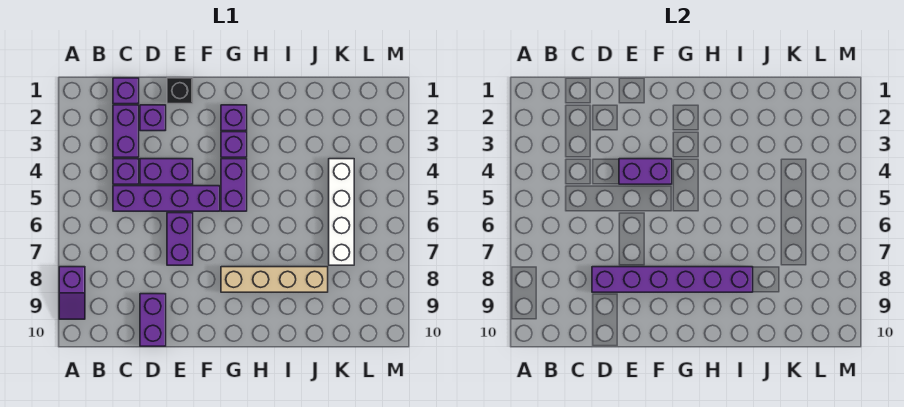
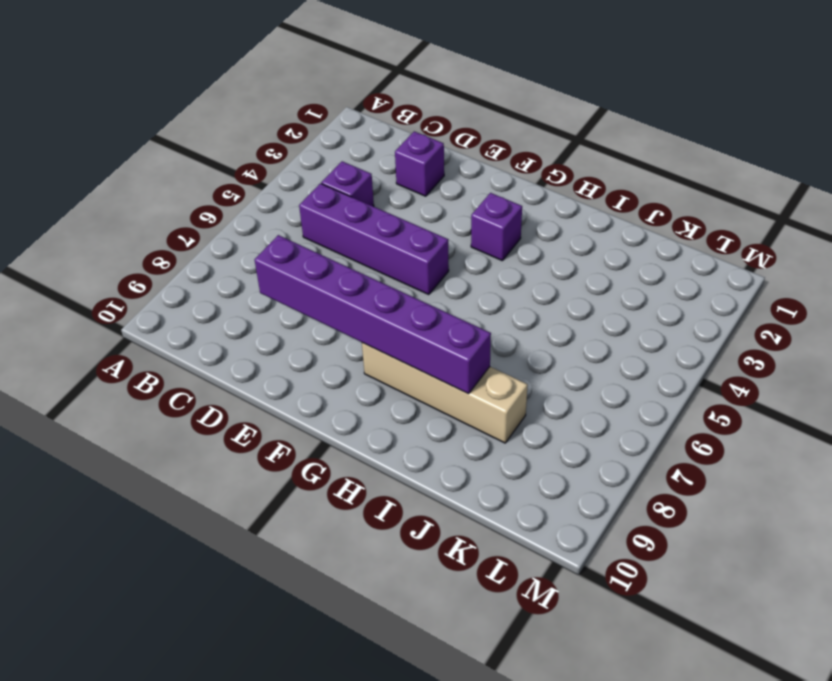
none -> purple slope A8:A9 level 1 top 8
none -> purple brick C1 level 1
none -> purple brick C2:C3 level 1

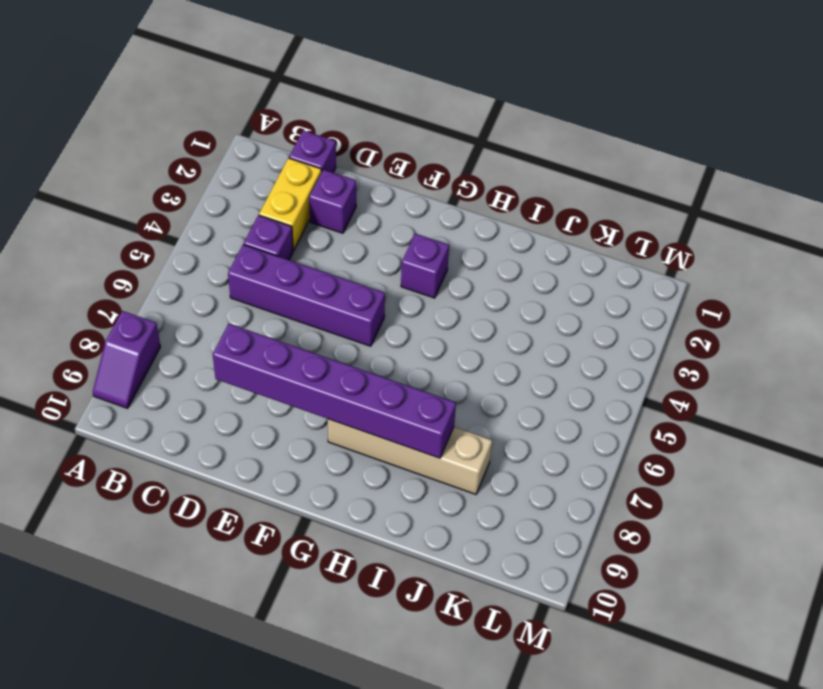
yellow brick C2:C3 level 1 -> purple brick C2:C3 level 1
none -> purple brick D4:E4 level 1
none -> purple brick D9:D10 level 1
none -> black brick E1 level 1

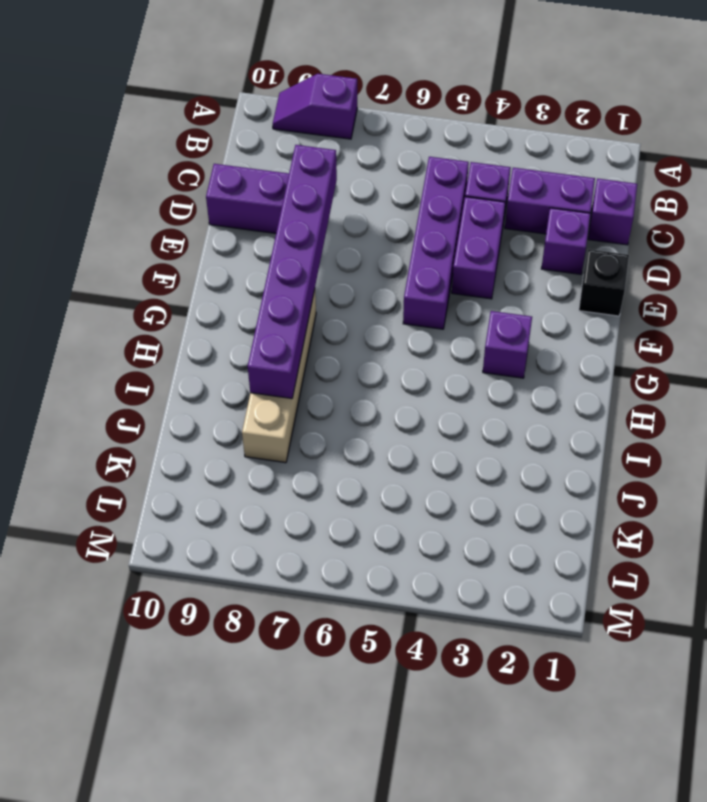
none -> purple brick E6:E7 level 1
none -> purple brick G2 level 1
none -> purple brick G4:G5 level 1

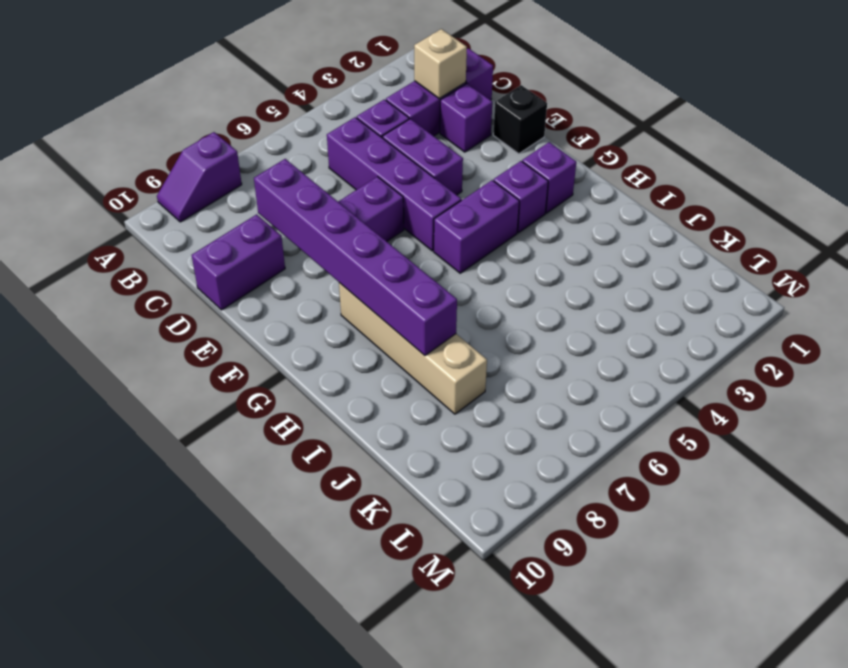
tan brick C2 level 2 -> none
none -> white brick K4:K7 level 1
none -> purple brick E4:F4 level 2

